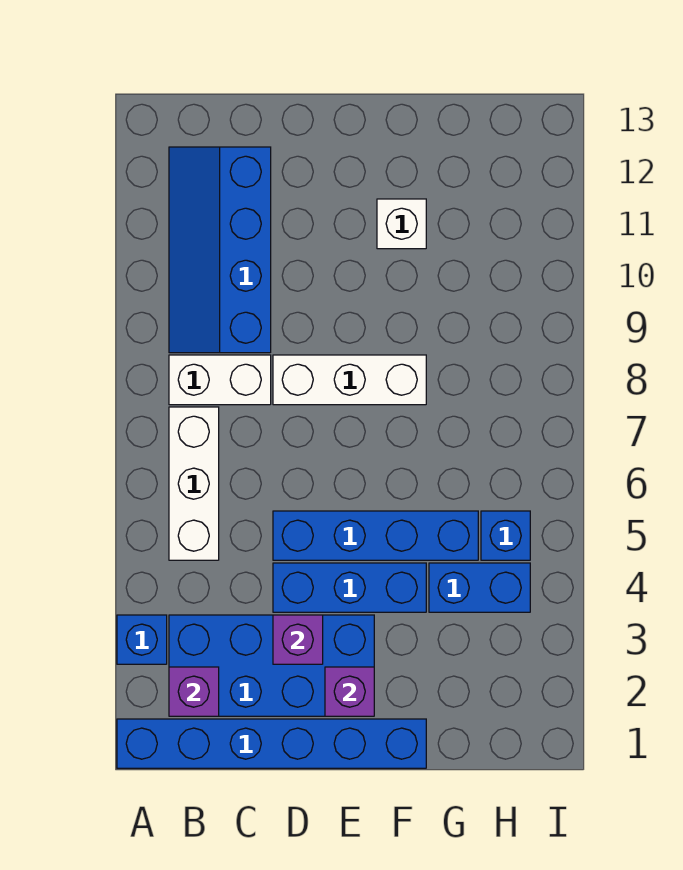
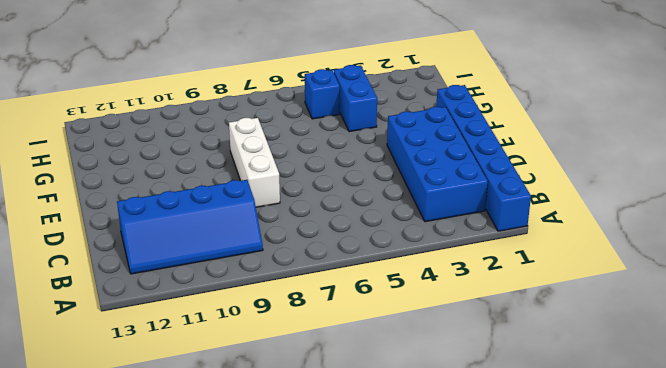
none -> blue brick A3 level 1
none -> white brick B5:B7 level 1
none -> white brick B8:C8 level 1

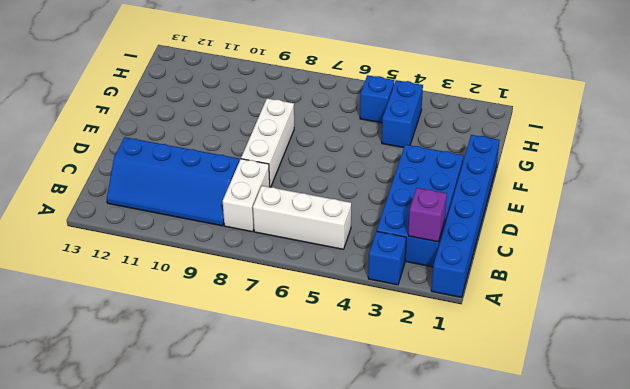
none -> blue brick D4:F4 level 1
none -> blue brick D5:G5 level 1
none -> white brick F11 level 1

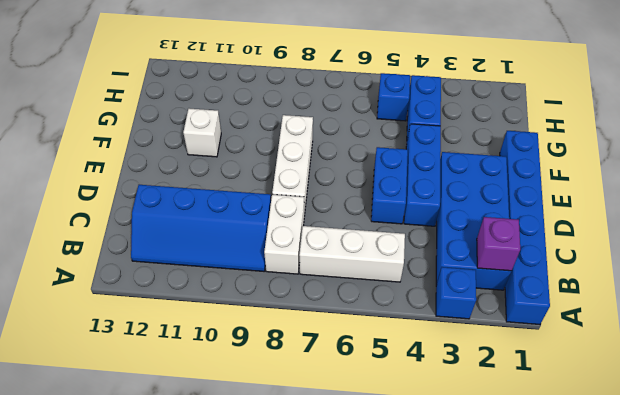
blue brick D5:E5 level 1 -> blue brick D5:G5 level 1
none -> purple brick D3 level 2
none -> purple brick E2 level 2

